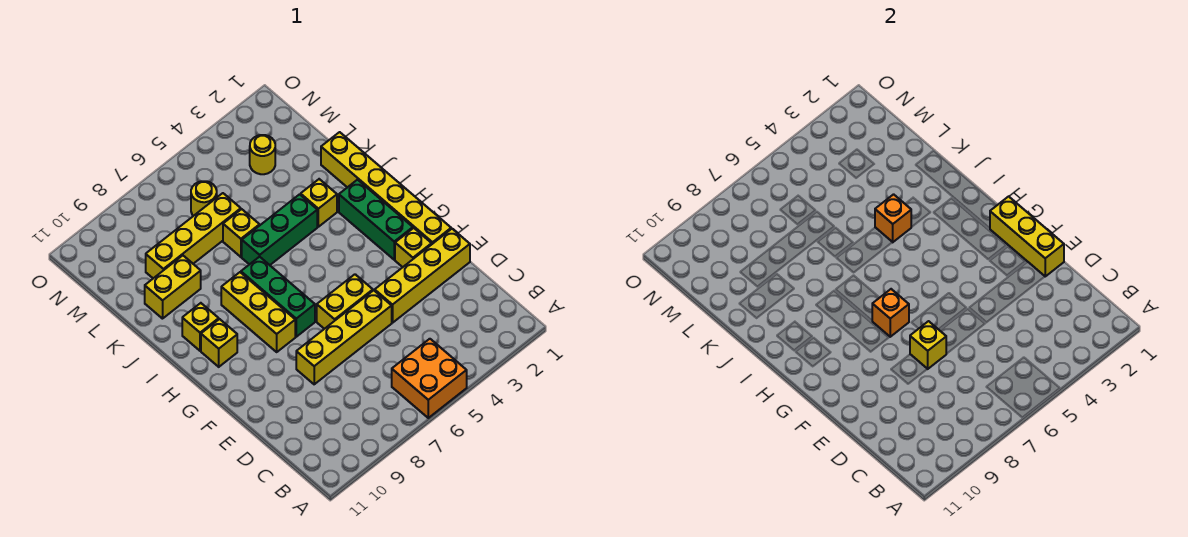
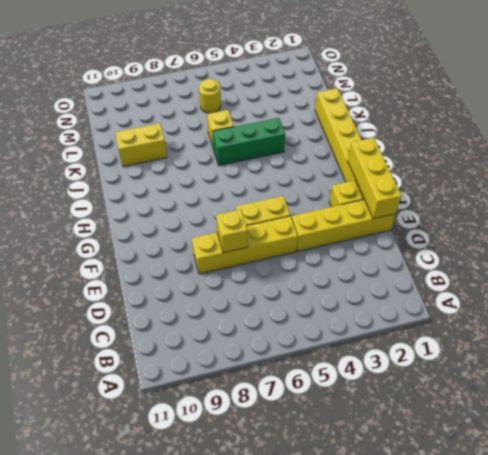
none -> orange brick A5:B6 level 1
none -> green brick G2:I2 level 1
none -> green brick G7:I7 level 1

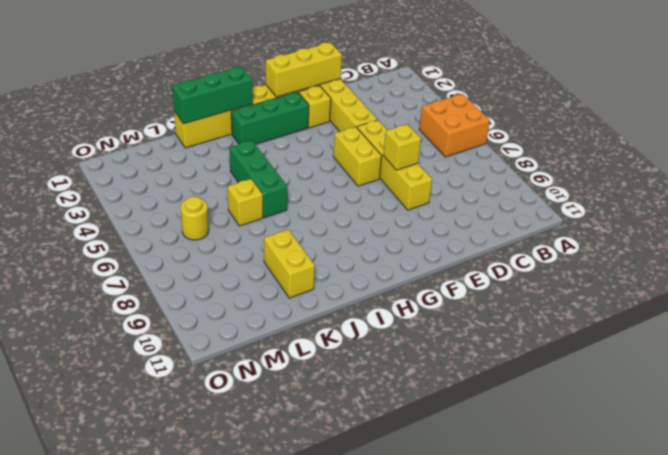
green brick I1:K1 level 2 -> green brick G7:I7 level 1
none -> yellow brick G8:I8 level 1
none -> yellow brick H10 level 1
none -> yellow brick I10 level 1

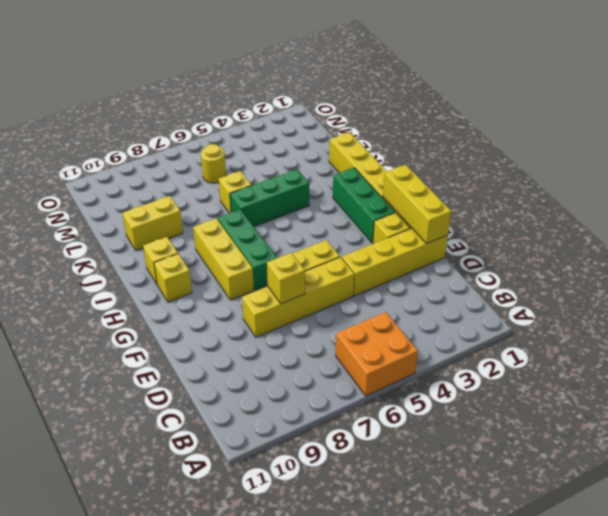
none -> yellow brick J3 level 1
none -> yellow brick L6:L9 level 1
none -> yellow round brick M3 level 1

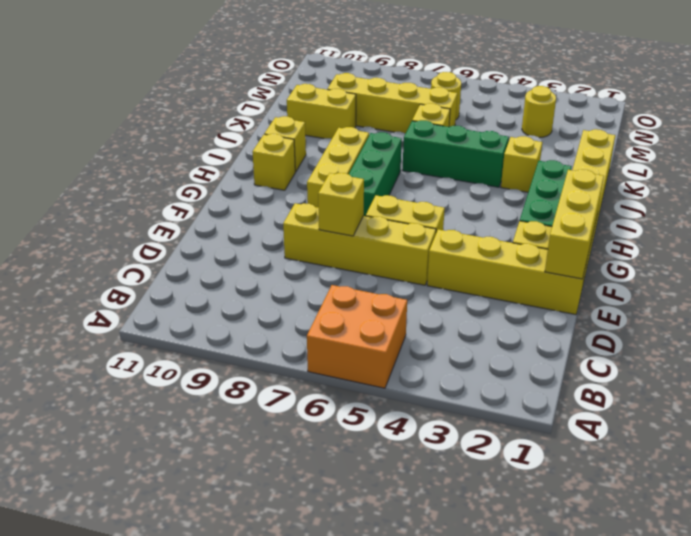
none -> orange brick G7 level 2
none -> orange brick J4 level 2

